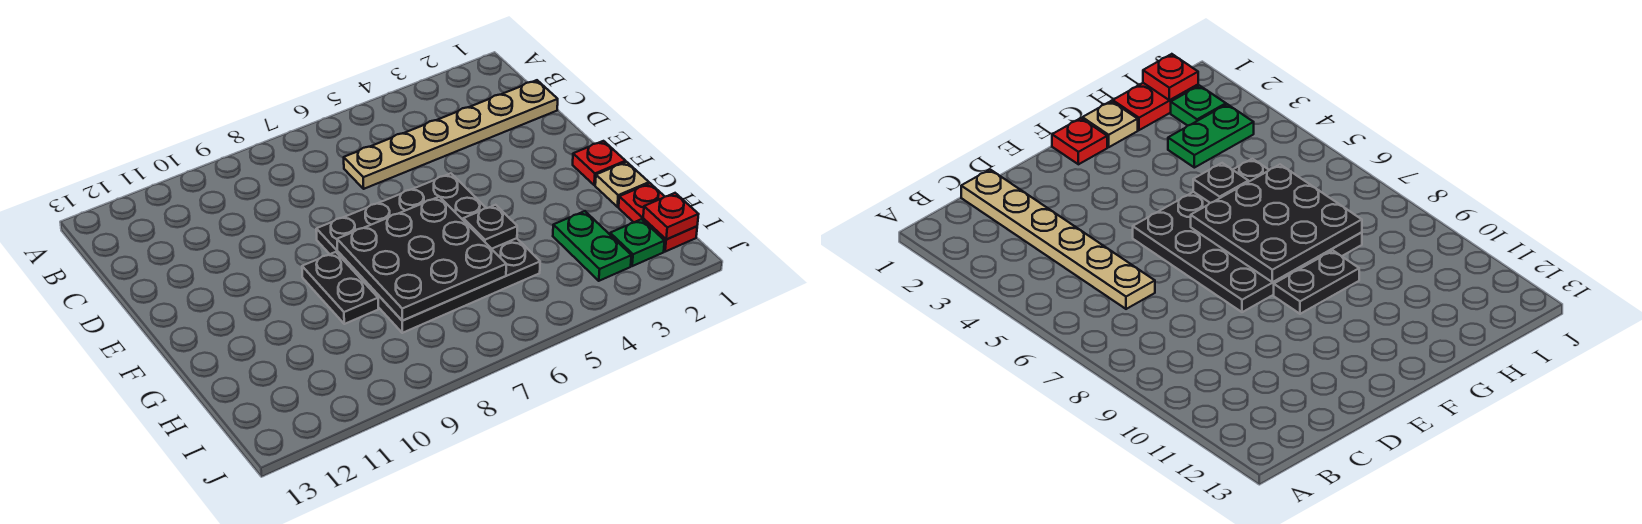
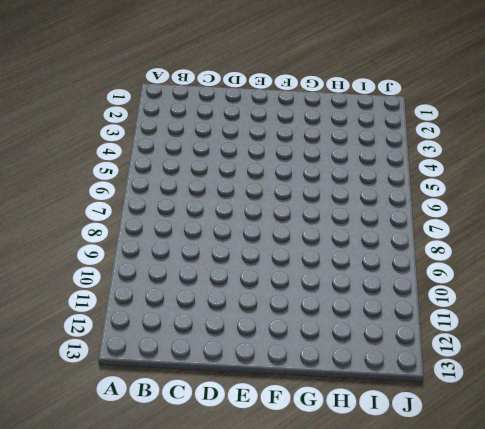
none -> tan plate C1:C6 level 1
none -> black plate E5:H8 level 1

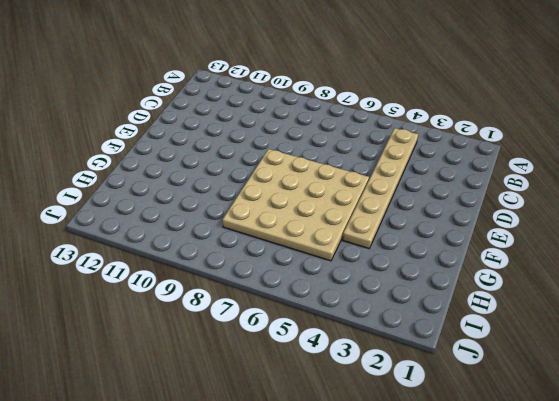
tan plate B4:G4 level 1 -> tan plate C1:C6 level 1
tan plate E5:H8 level 1 -> black plate E5:H8 level 1
none -> red plate F1 level 1
none -> black plate F9:G9 level 1

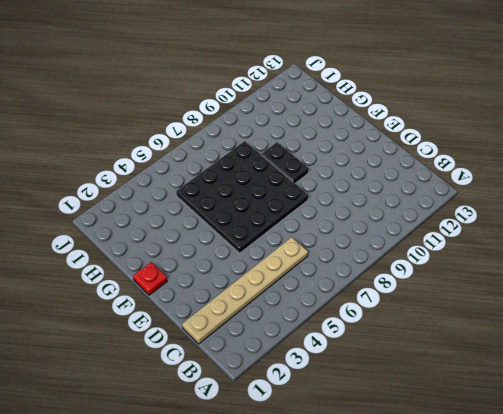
none -> tan plate G1 level 1
none -> red plate H1:I1 level 1

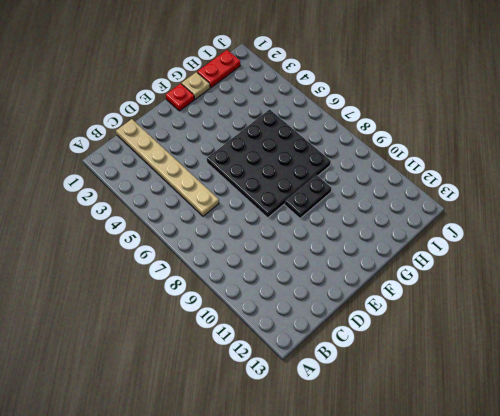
none -> green plate H3:I3 level 1
none -> green plate I2 level 1

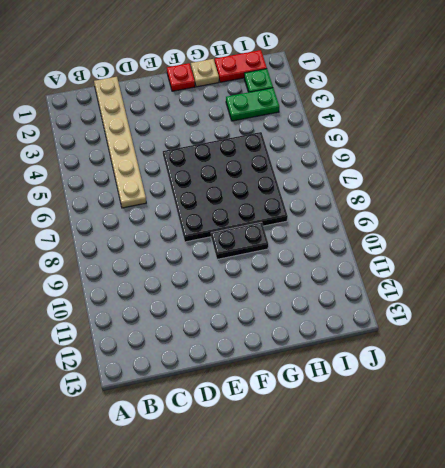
none -> black plate F6:H8 level 2
none -> black plate G5 level 2

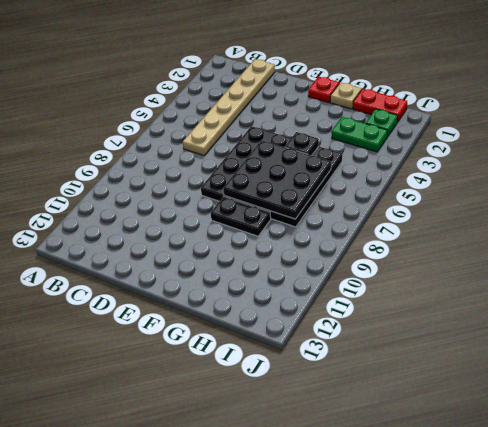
none -> red plate I1 level 2

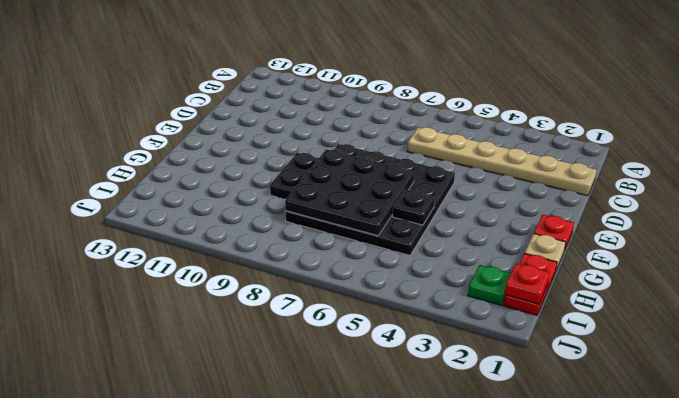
none -> green plate H3:I3 level 1

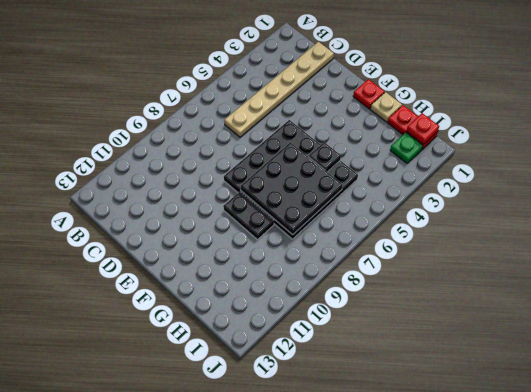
none -> green plate H3:I3 level 1

